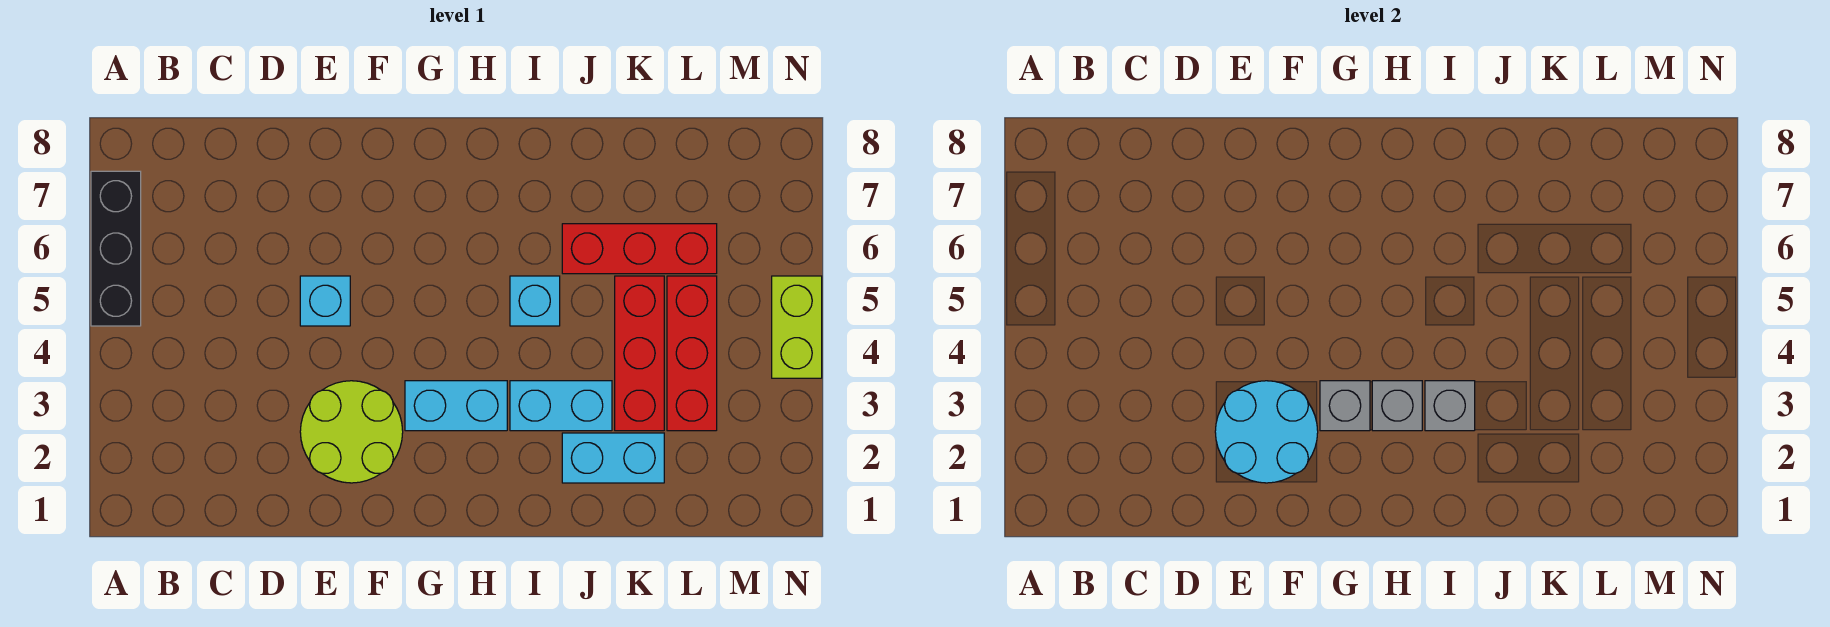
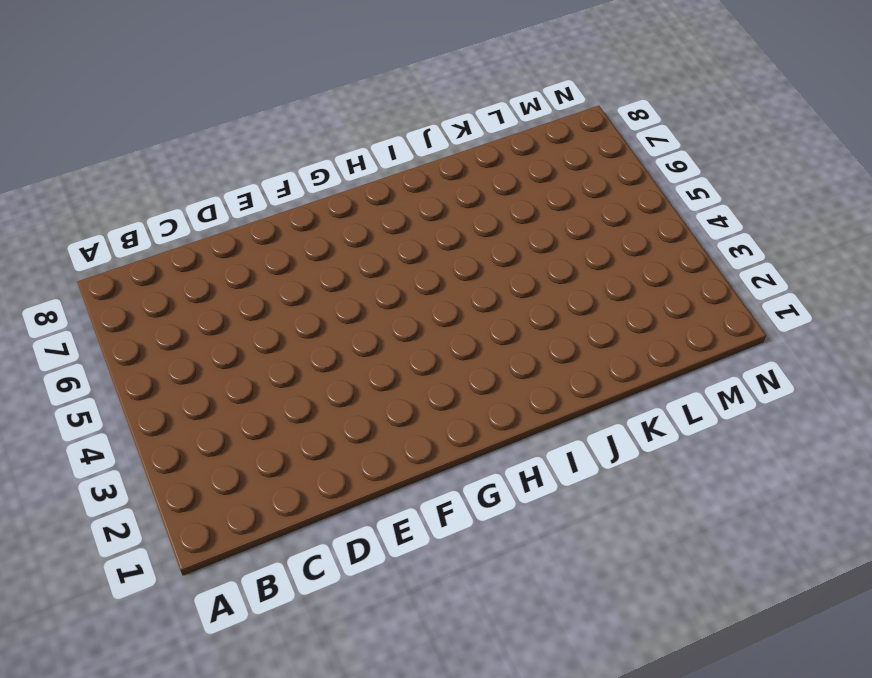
none -> black brick A5:A7 level 1
none -> lime round brick E2:F3 level 1
none -> cyan brick E5 level 1

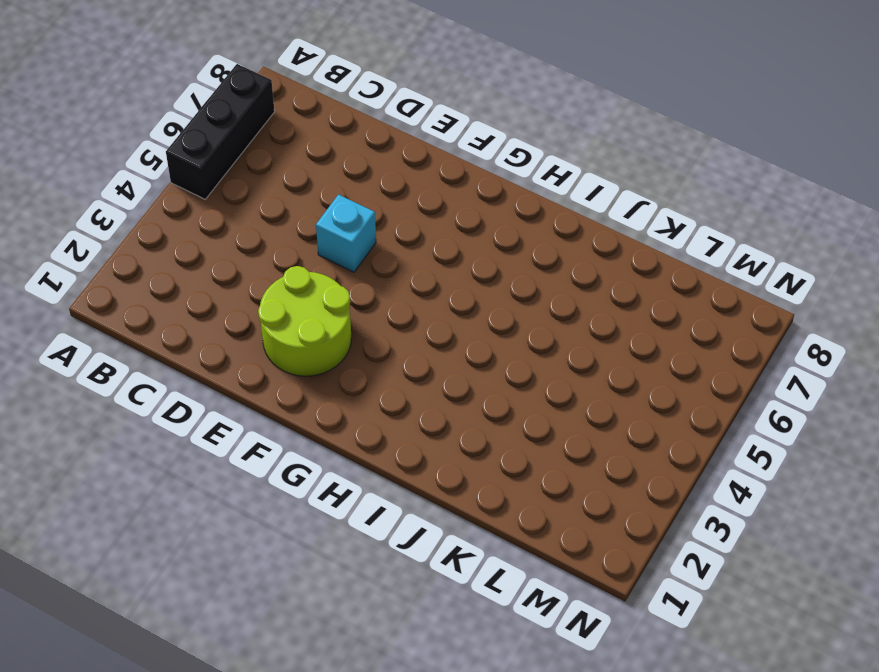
none -> cyan brick G3:H3 level 1
none -> cyan brick I3:J3 level 1
none -> cyan brick I5 level 1

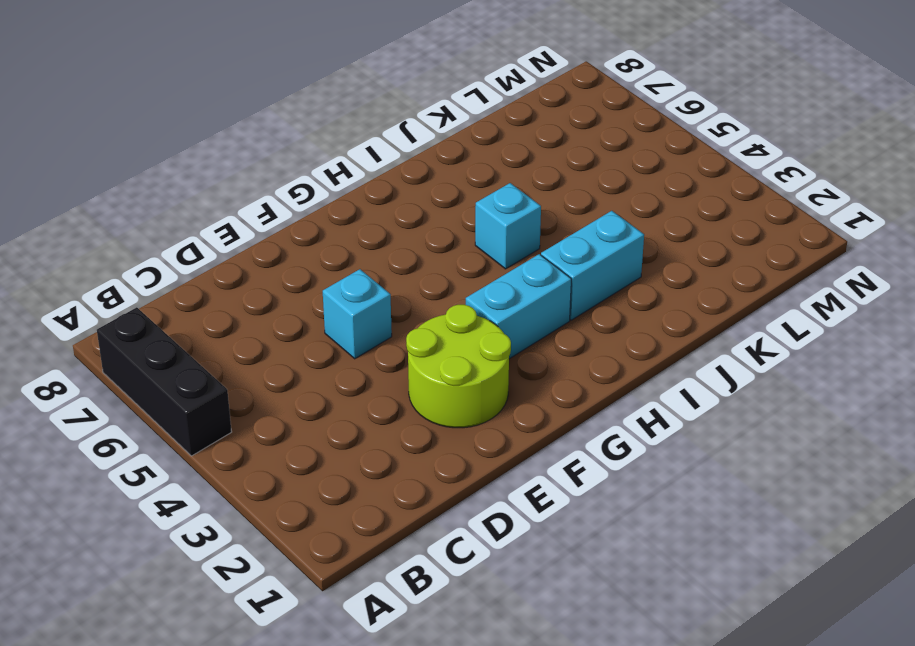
none -> cyan brick J2:K2 level 1
none -> red brick J6:L6 level 1
none -> red brick K3:K5 level 1

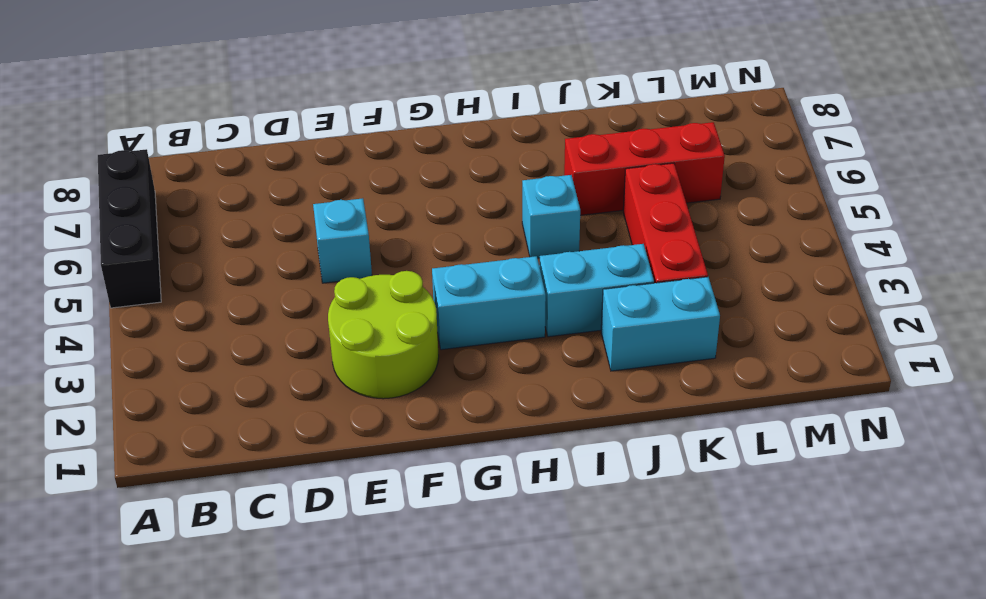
none -> red brick L3:L5 level 1
none -> lime brick N4:N5 level 1
none -> cyan round brick E2:F3 level 2

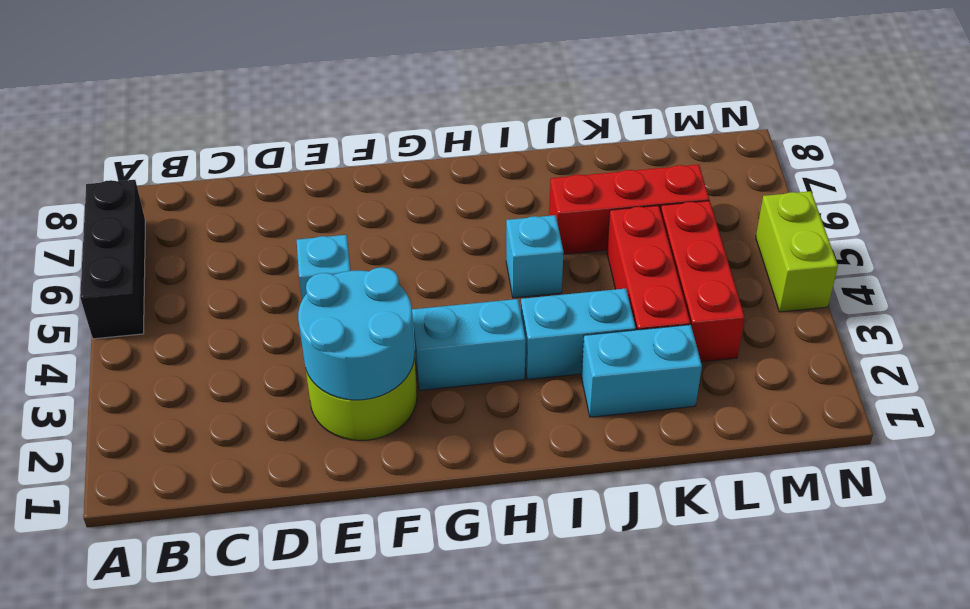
none -> grey brick G3 level 2
none -> grey brick H3 level 2
none -> grey brick I3 level 2

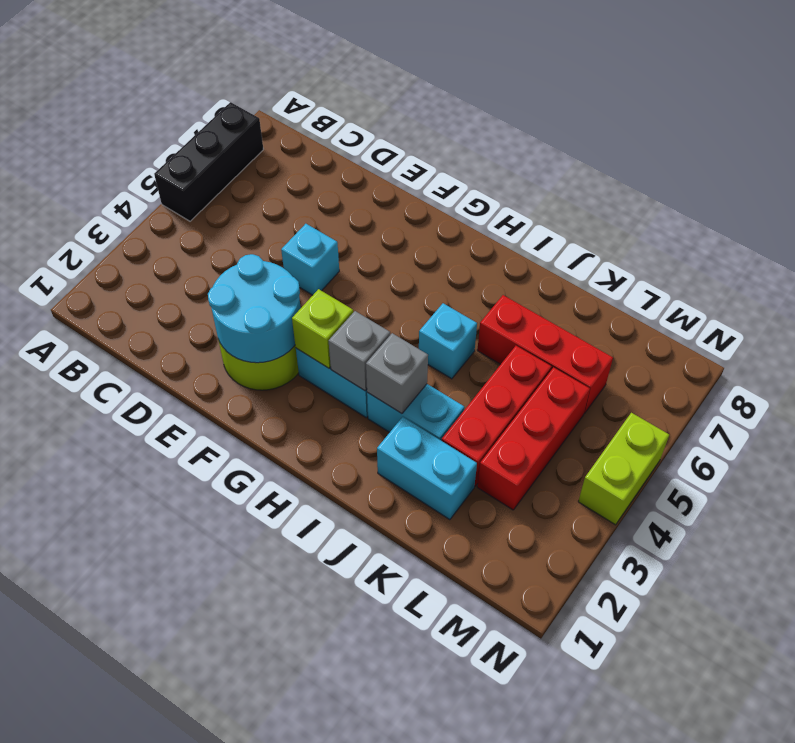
lime brick G3 level 2 -> grey brick G3 level 2

